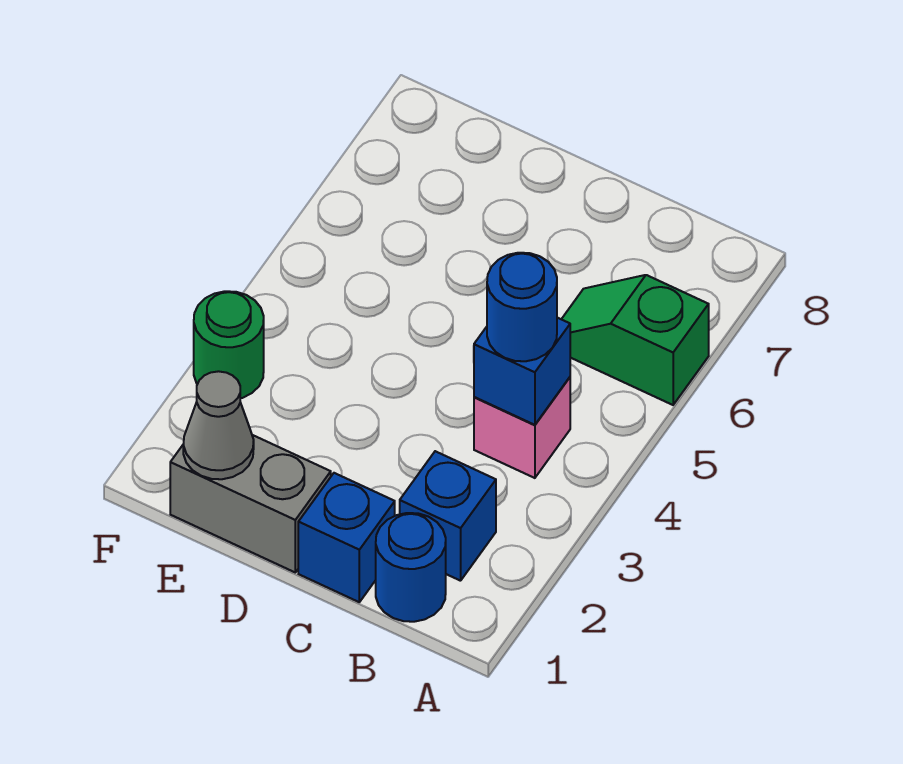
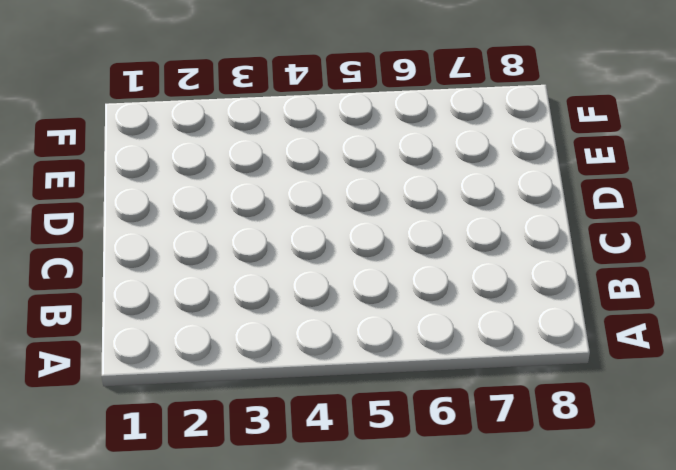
none -> green slope A6:B6 level 1 top A
none -> blue round brick B1 level 1

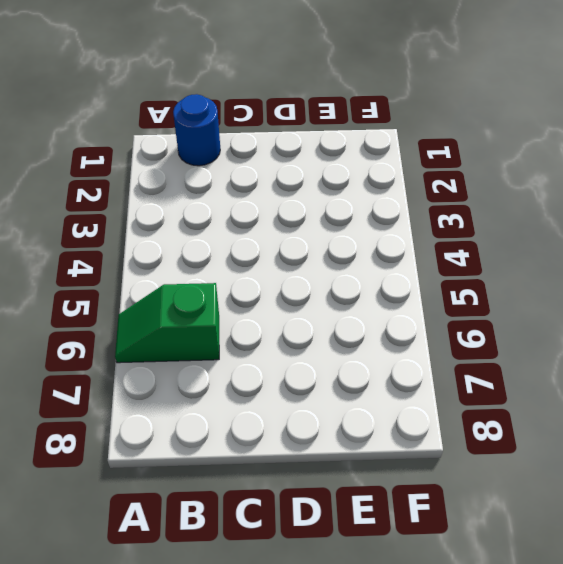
green slope A6:B6 level 1 top B -> green slope A6:B6 level 1 top A
none -> blue brick B2 level 1
none -> pink brick B4 level 1

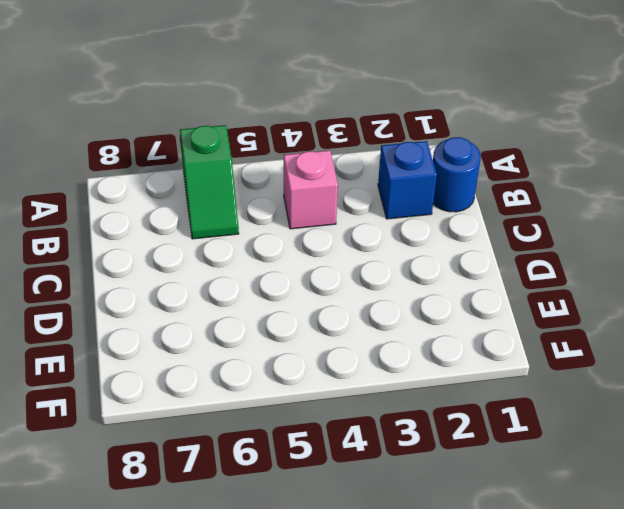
none -> blue brick C1 level 1
none -> grey brick D1:E1 level 1

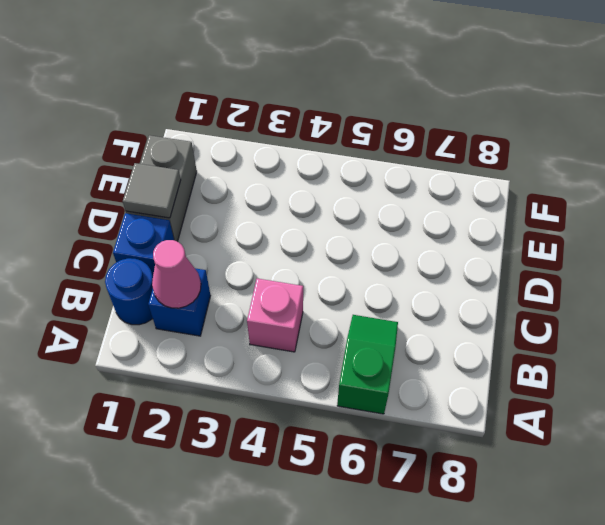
pink cone B2 level 2 -> none
grey tile D1 level 2 -> none
none -> green round brick F3 level 1
none -> blue brick B4 level 2

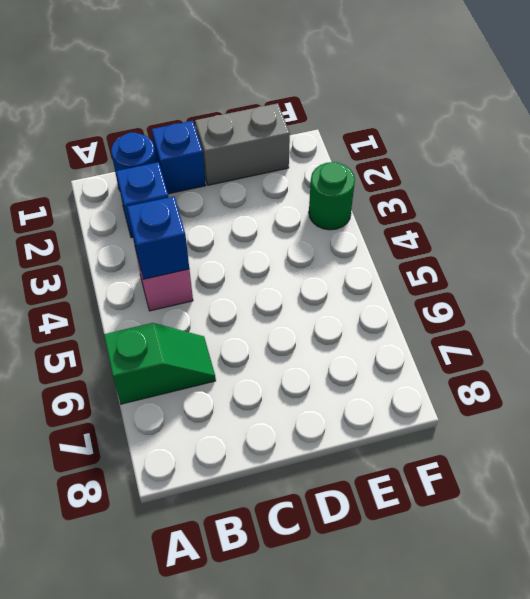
none -> grey cone E1 level 2
none -> blue round brick B4 level 3

